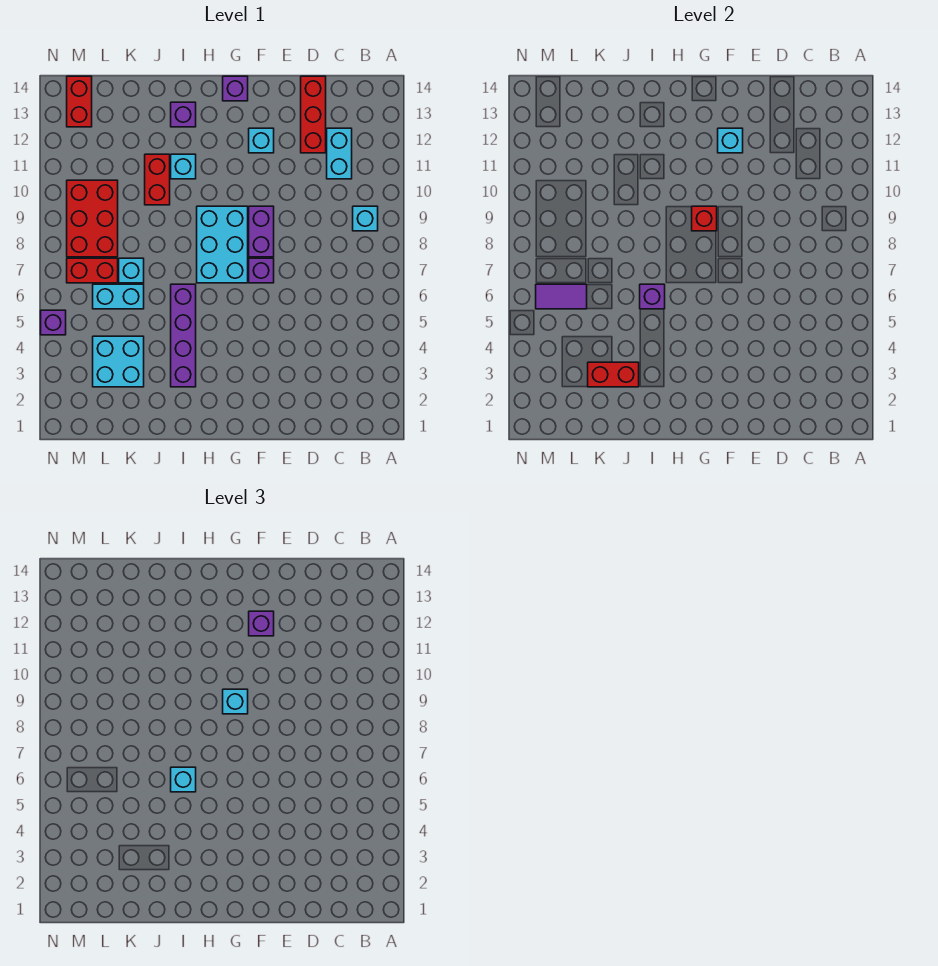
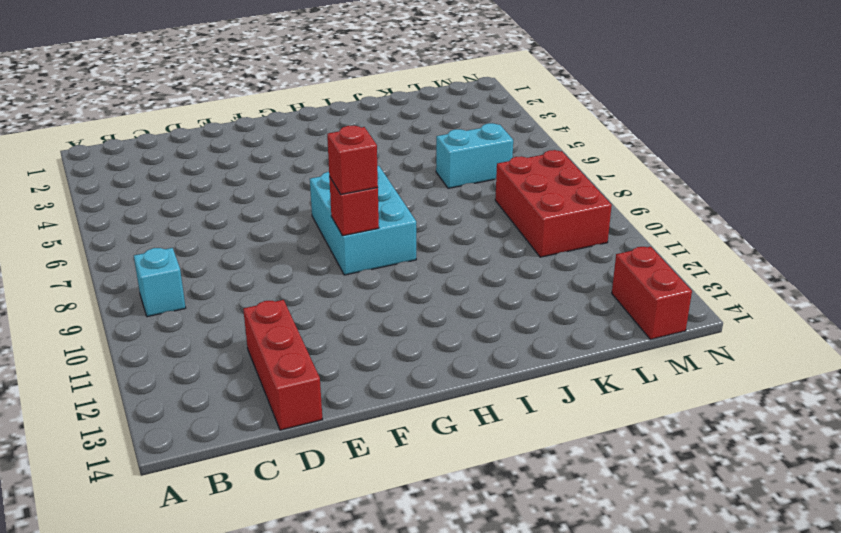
red brick G9 level 3 -> cyan brick G9 level 3
none -> cyan brick C11:C12 level 1
none -> purple brick F7 level 1
none -> purple brick F8:F9 level 1

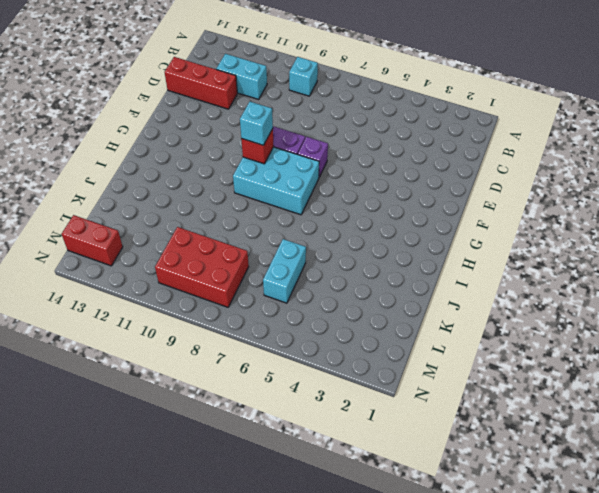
none -> cyan brick F12 level 1
none -> purple brick G14 level 1
none -> purple brick I3:I6 level 1

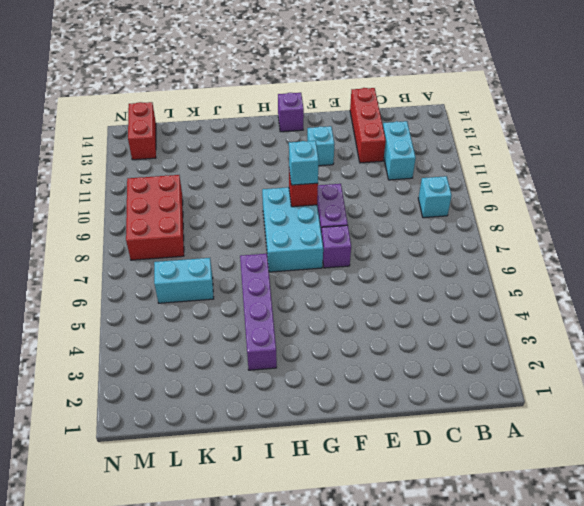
none -> cyan brick I11 level 1
none -> purple brick I13 level 1
none -> red brick J10:J11 level 1

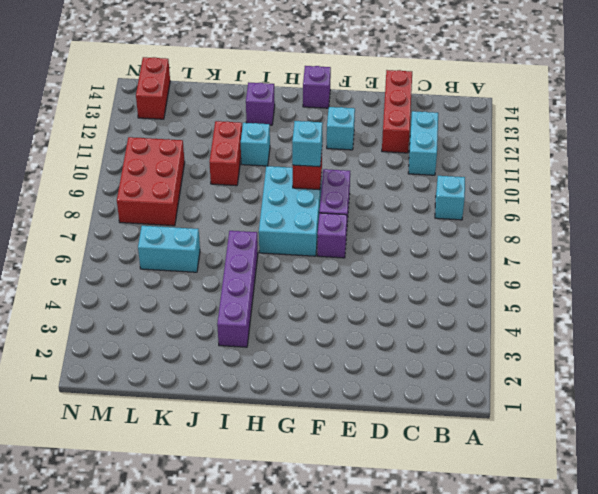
none -> cyan brick K3:L4 level 1
none -> cyan brick K7 level 1
none -> red brick L7:M7 level 1

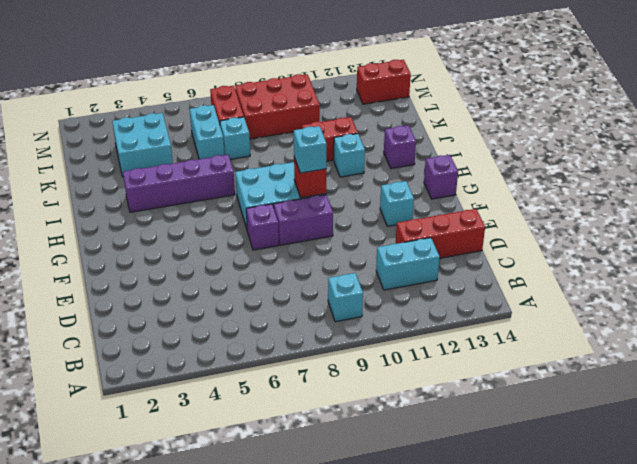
none -> purple brick N5 level 1
none -> cyan brick F12 level 2
none -> purple brick I6 level 2

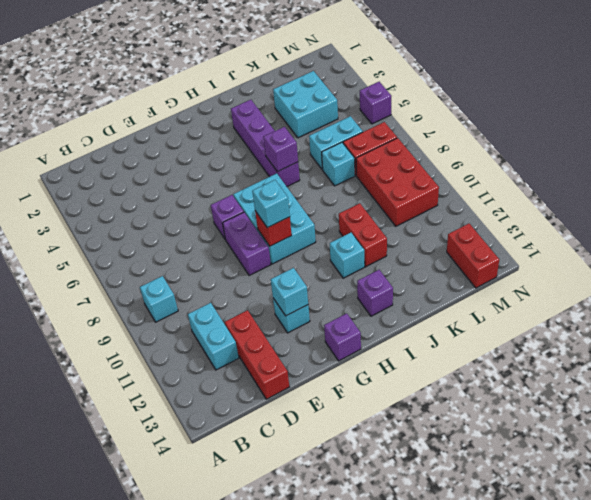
none -> red brick J3:K3 level 2
none -> purple tile L6:M6 level 2
none -> purple brick F12 level 3

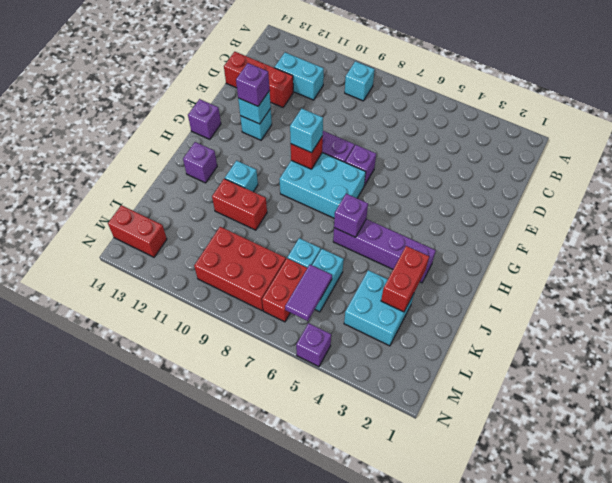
none -> cyan brick I6 level 3

